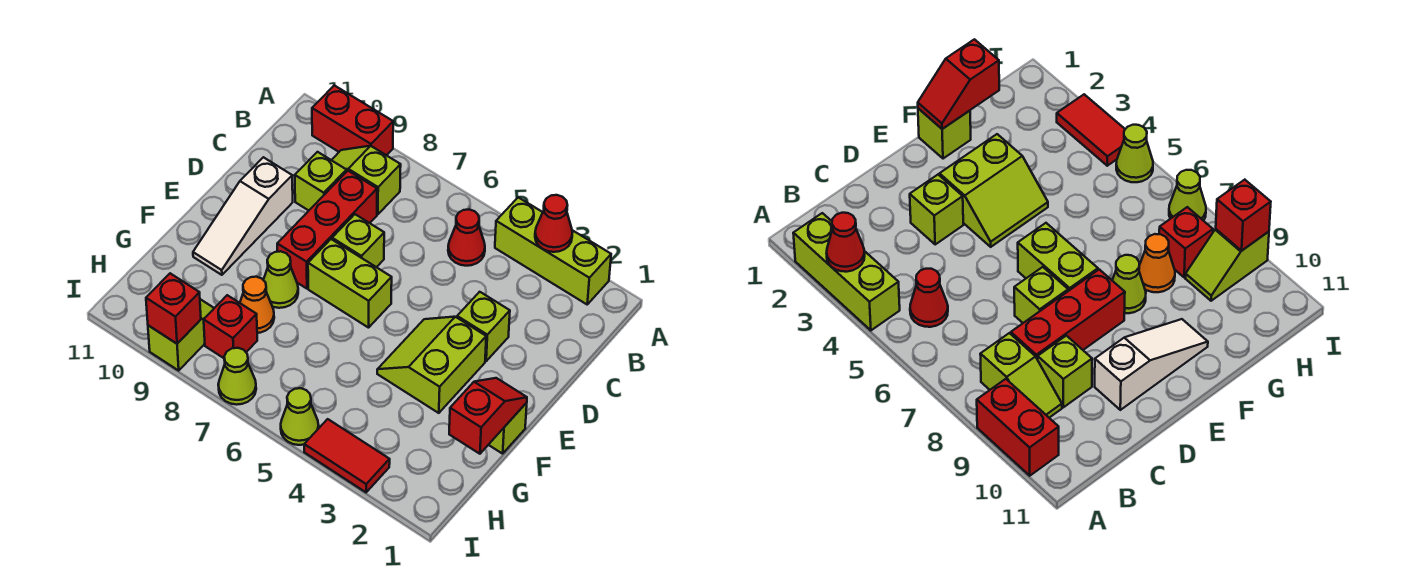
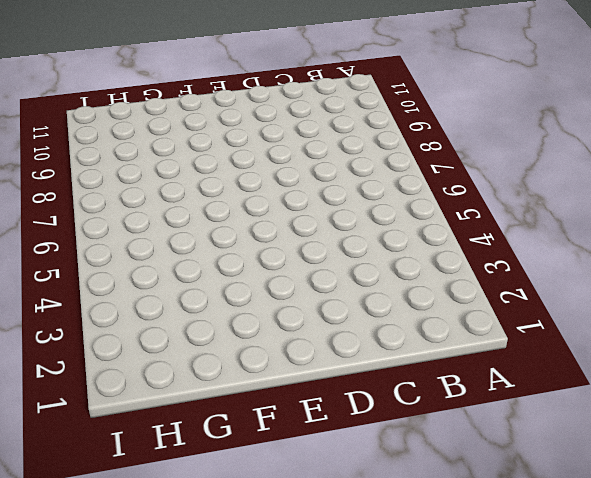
none -> lime brick A2:A4 level 1
none -> red brick A9:A10 level 1
none -> red cone B5 level 1

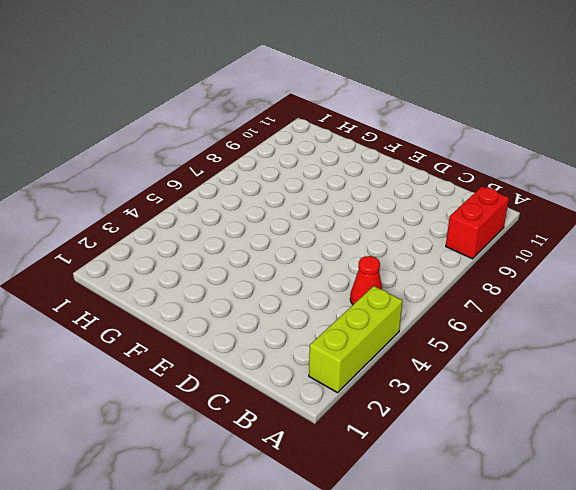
none -> lime slope B8:B9 level 1 top 8
none -> red brick C8:E8 level 1
none -> lime brick C9 level 1

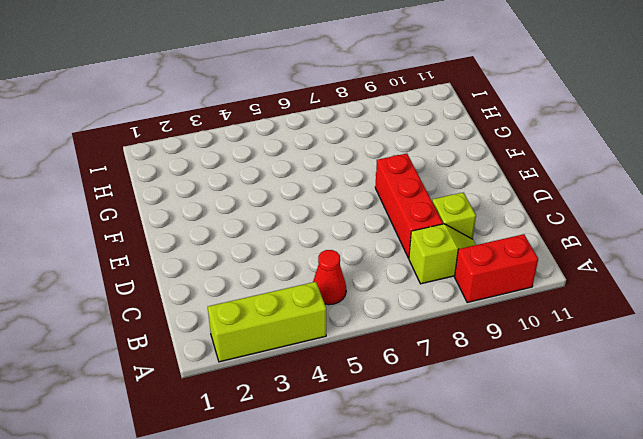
none -> lime brick D3 level 1
none -> lime brick D7 level 1
none -> white slope D10:F10 level 1 top D

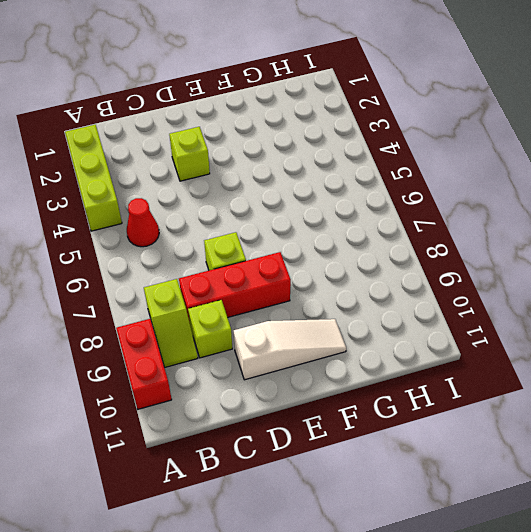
none -> lime slope E3:F4 level 1 top 3
none -> lime brick E6:E7 level 1
none -> lime brick F1 level 1

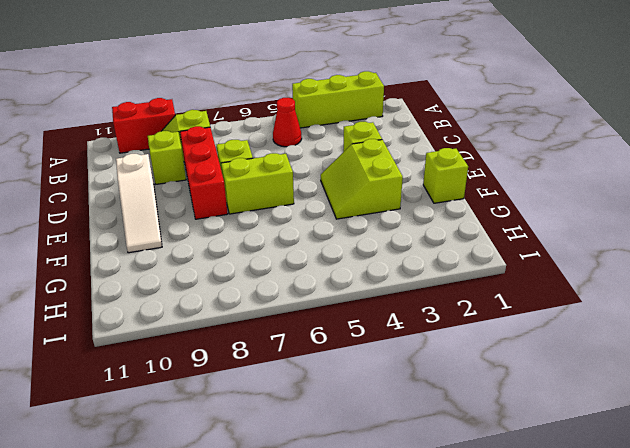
none -> lime cone F8 level 1
none -> orange cone G8 level 1
none -> red brick H8 level 1

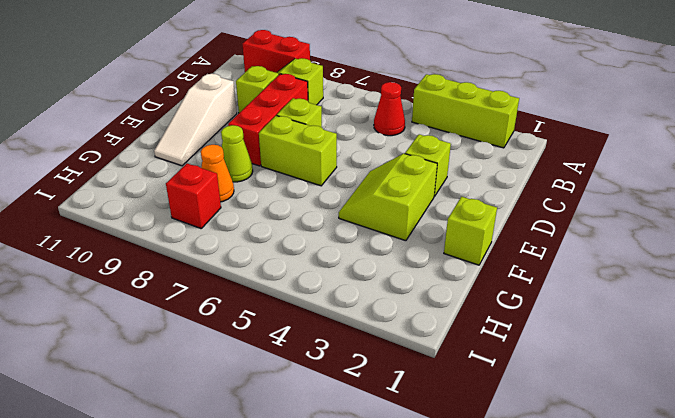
none -> lime slope H9:I9 level 1 top I
none -> red tile I3:I4 level 1
none -> lime cone I5 level 1

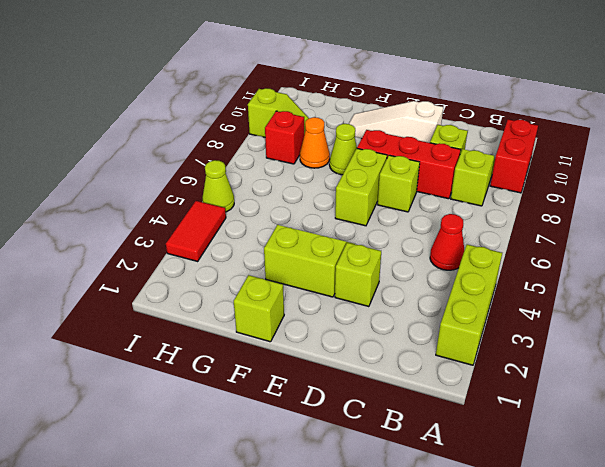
none -> lime cone I7 level 1
none -> red cone A3 level 2
none -> red slope F1:G1 level 2 top G

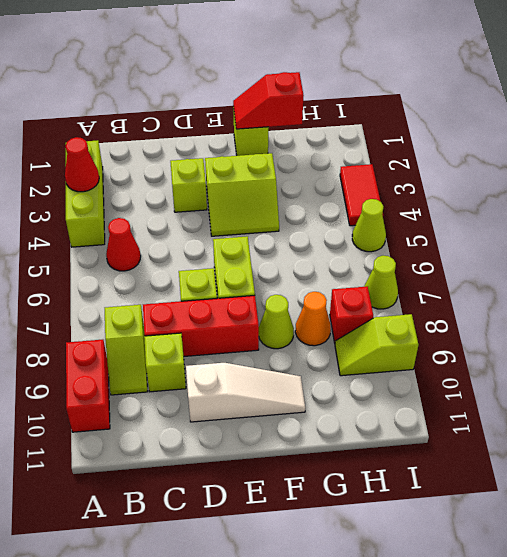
none -> red brick I9 level 2

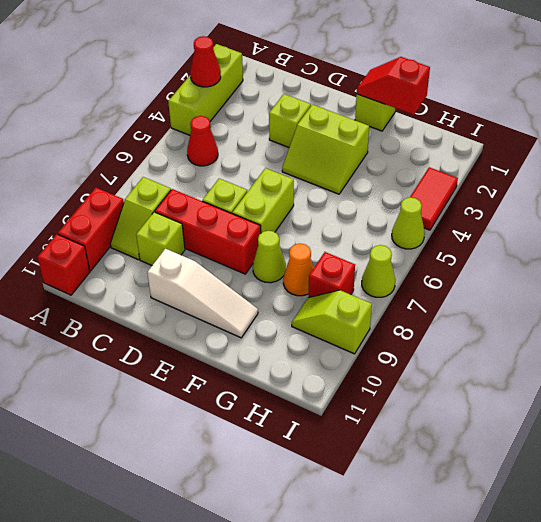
red brick A11 level 1 -> red brick I9 level 2

